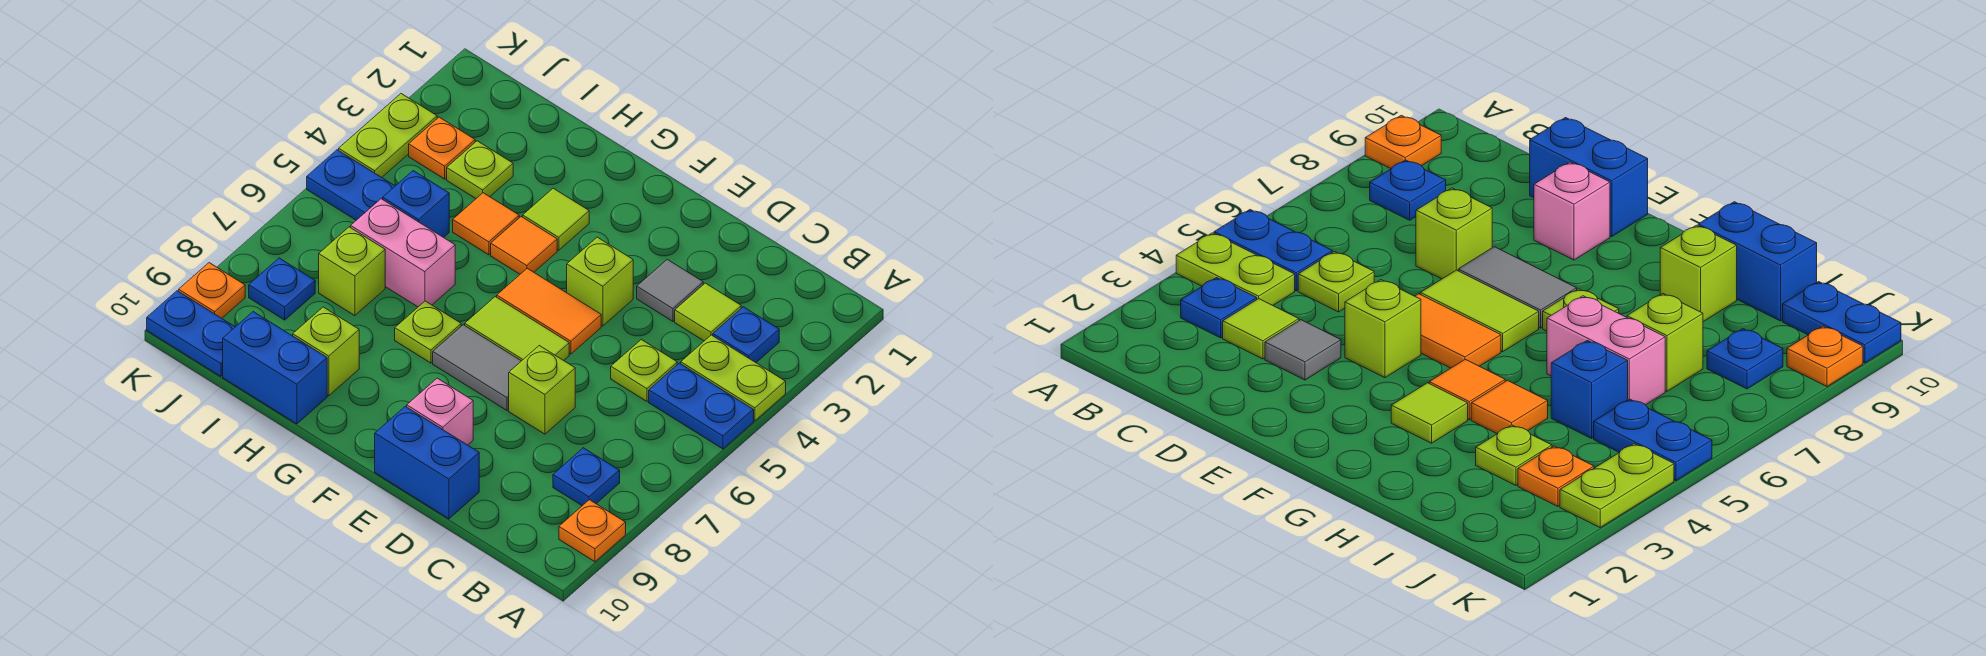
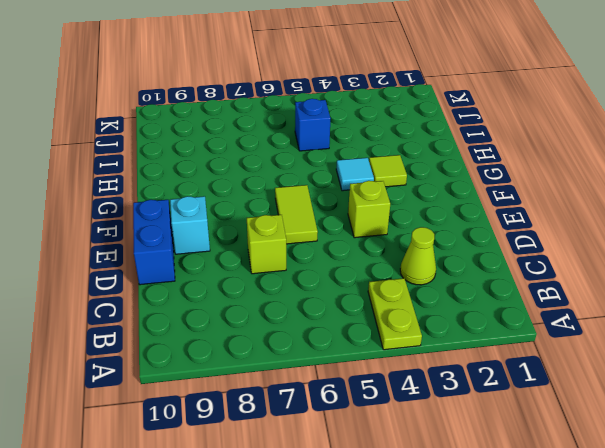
lime cone C3 level 1 -> lime tile C3 level 1
cyan brick E9 level 1 -> pink brick E9 level 1
cyan tile G4 level 1 -> orange tile G4 level 1
none -> blue plate A5:B5 level 1
none -> orange plate A9 level 1
none -> blue plate B3 level 1
none -> blue plate B8 level 1

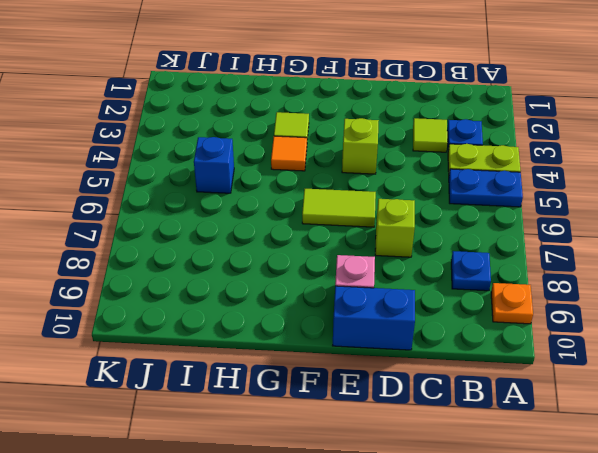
none -> lime plate C5 level 1
none -> grey tile D3 level 1
none -> orange tile E5:F5 level 1
none -> grey tile E7:F7 level 1

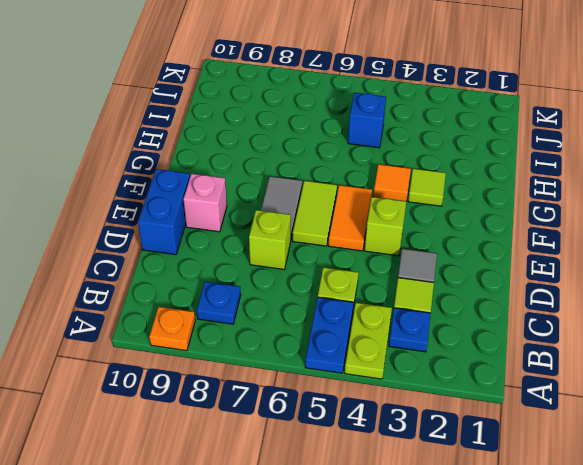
none -> lime plate G7 level 1
none -> orange tile H4 level 1
none -> pink brick H6:I6 level 1
none -> lime brick H9 level 1

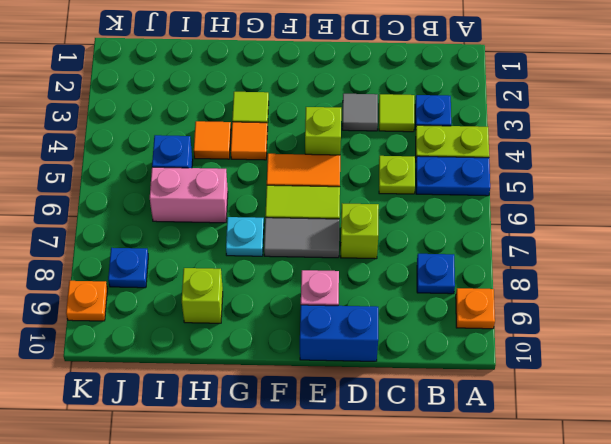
cyan plate G7 level 1 -> lime plate G7 level 1
none -> blue brick H10:I10 level 1
none -> lime plate I3 level 1
none -> lime brick I7 level 1
none -> orange plate J3 level 1

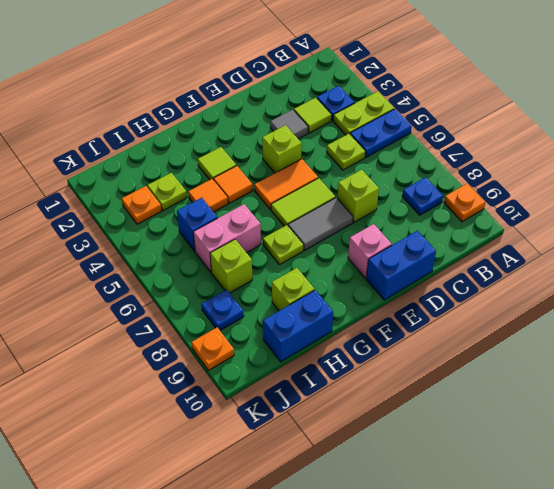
none -> blue plate J5:K5 level 1
none -> blue plate J10:K10 level 1
none -> lime plate K3:K4 level 1

